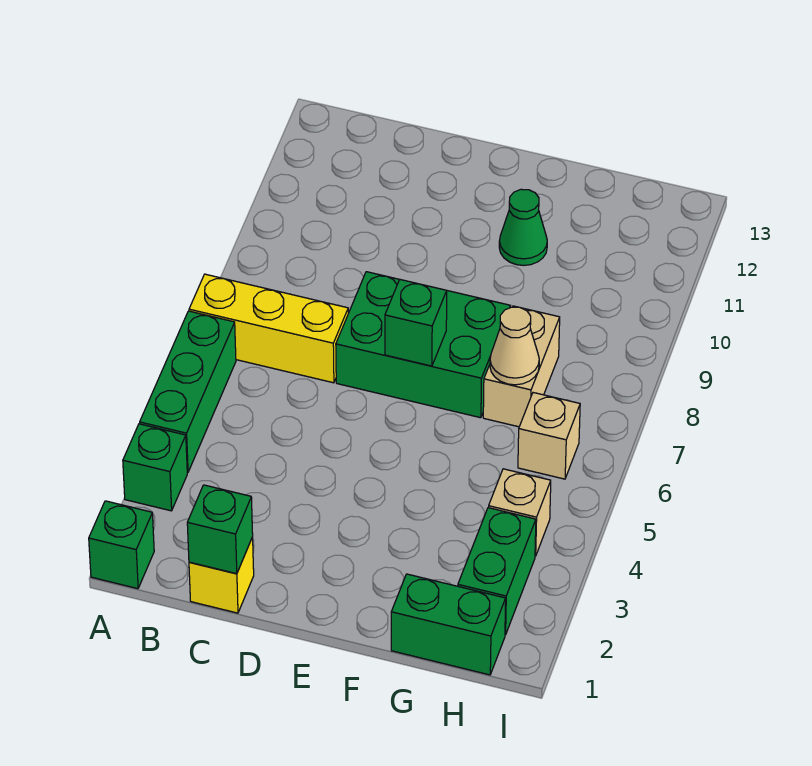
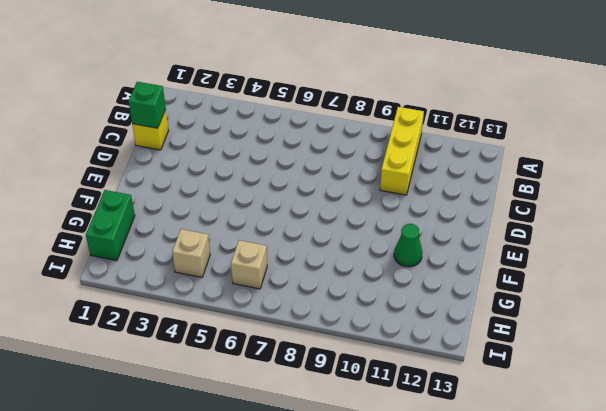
yellow brick A10:C10 level 1 -> yellow brick A7:C7 level 1
none -> green brick A1 level 1
none -> green brick A3 level 1
none -> green brick A4:A6 level 1

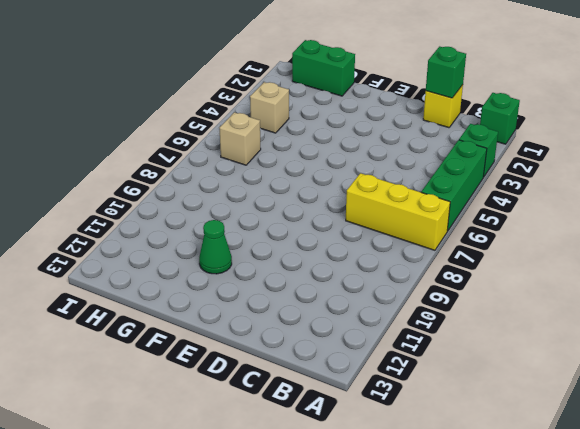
none -> green brick D7:F8 level 1
none -> tan brick G7:G8 level 1
none -> green brick H2:H3 level 1

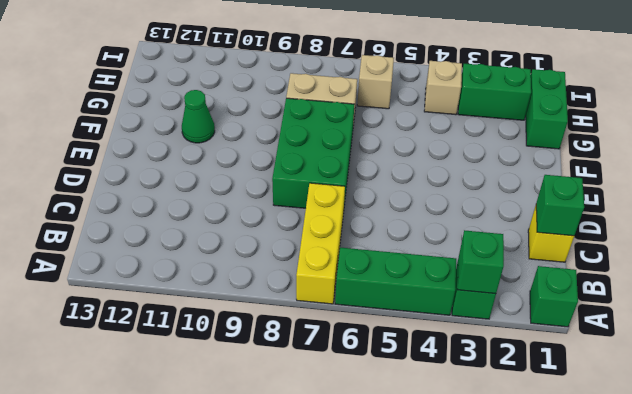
green brick A3 level 2 -> green brick E7 level 2
none -> tan cone G7 level 2

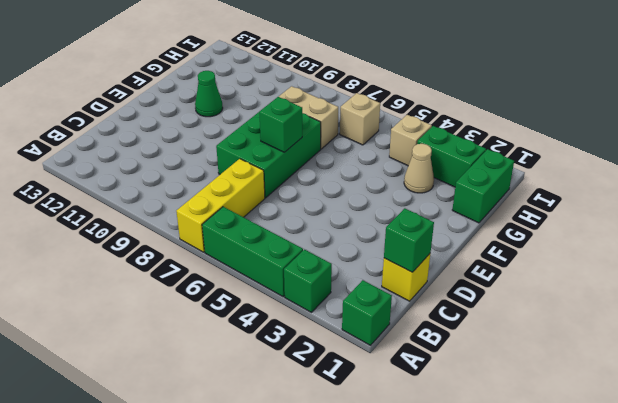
tan cone G3 level 1 -> tan cone G7 level 2

